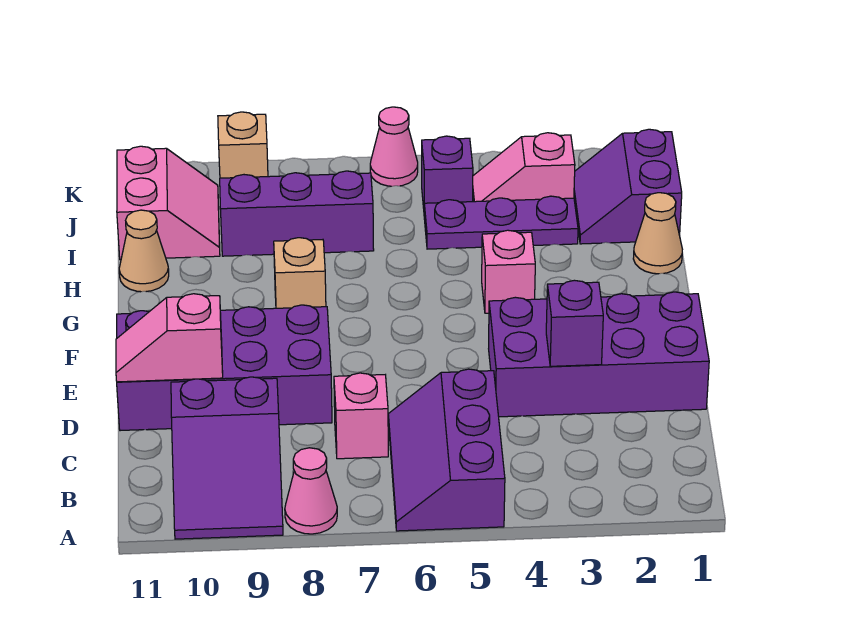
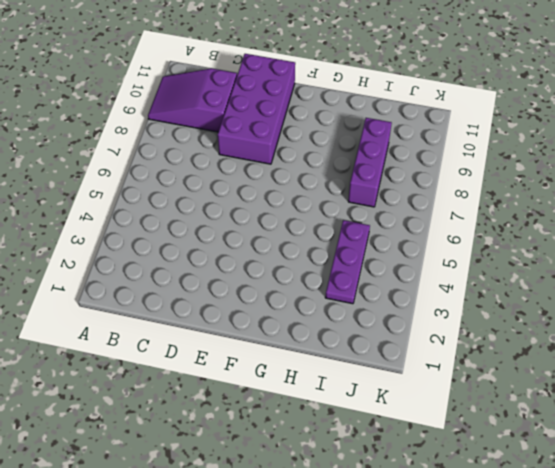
none -> purple slope A5:C6 level 1 top 5
none -> pink cone A8 level 1
none -> pink brick C7 level 1

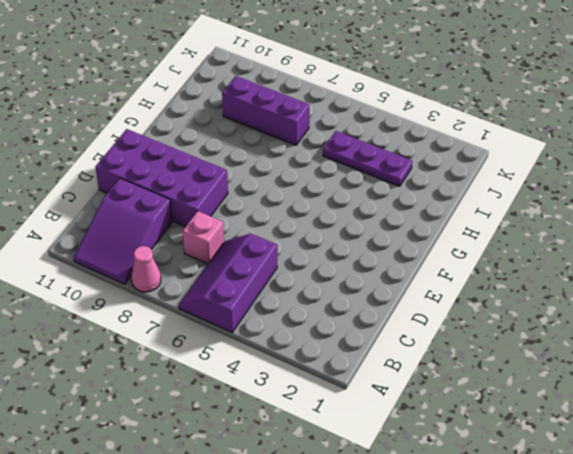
none -> purple brick D1:E4 level 1
none -> pink brick G4 level 1
none -> tan brick G8 level 1

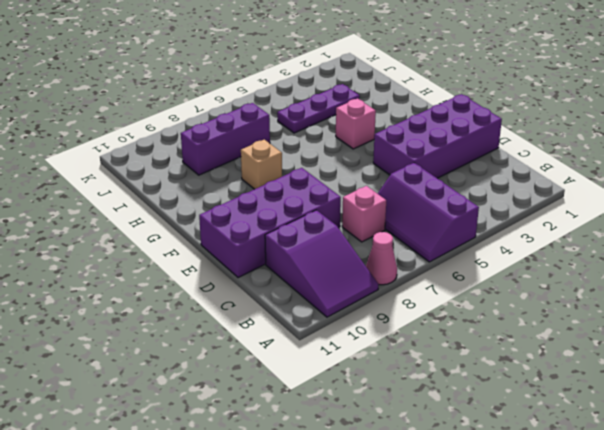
none -> tan cone H1 level 1
none -> tan cone H11 level 1
none -> purple slope I1:J2 level 1 top 1

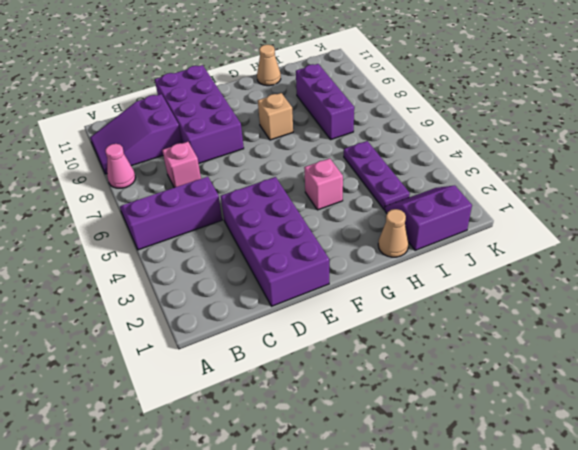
none -> pink slope I10:J11 level 1 top 11
none -> pink slope J3:J4 level 1 top 3
none -> purple brick J5 level 1

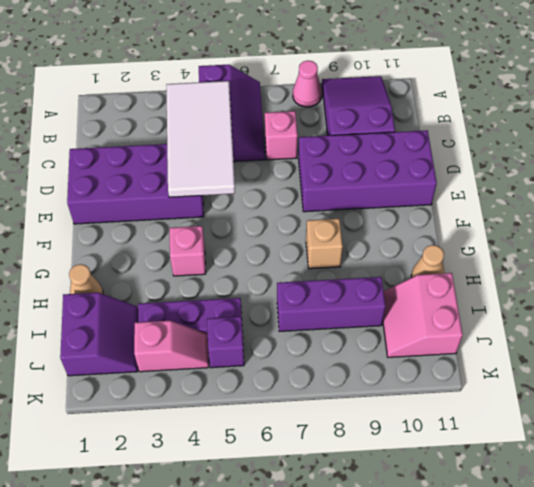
white tile B4:E5 level 2 -> none
none -> pink cone K6 level 1
none -> tan brick K9 level 1
none -> purple brick D3 level 2

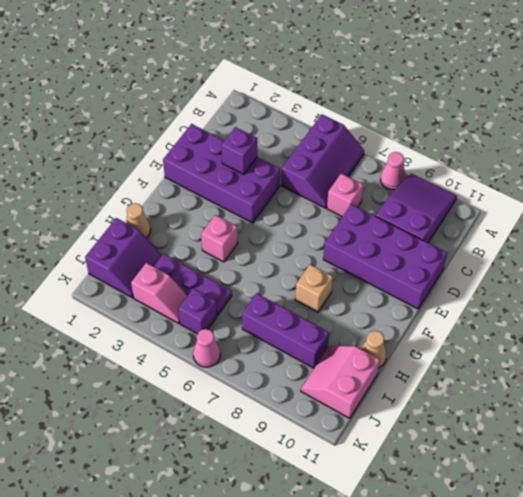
none -> tan brick K9 level 1
none -> pink slope D10:D11 level 2 top 10

